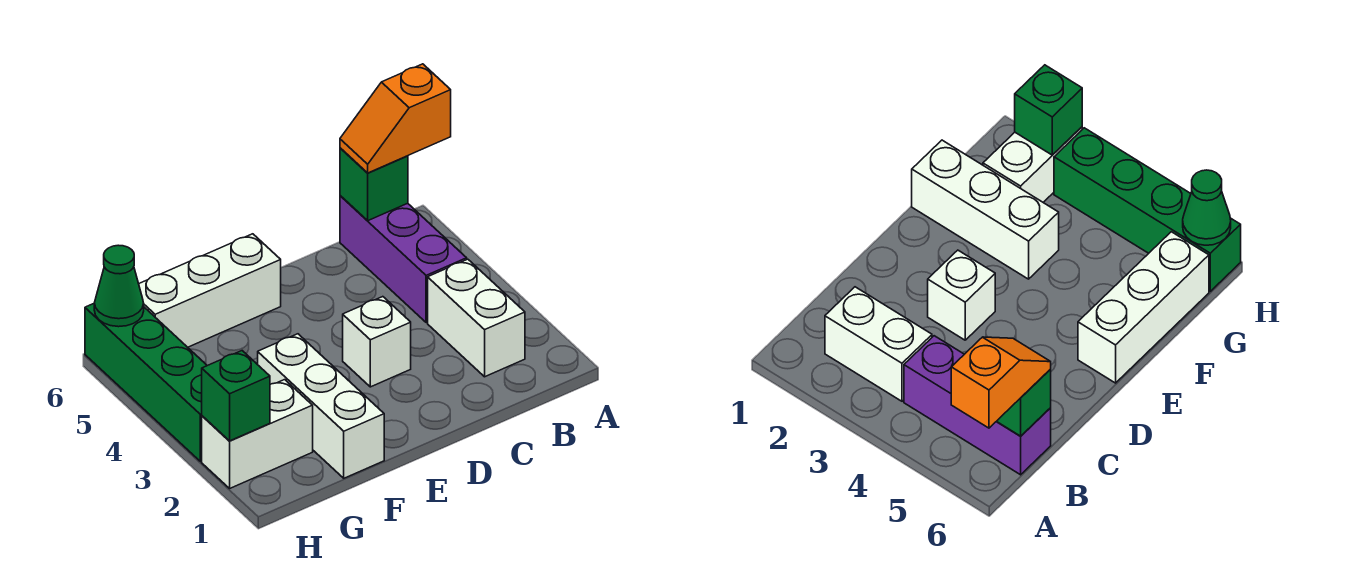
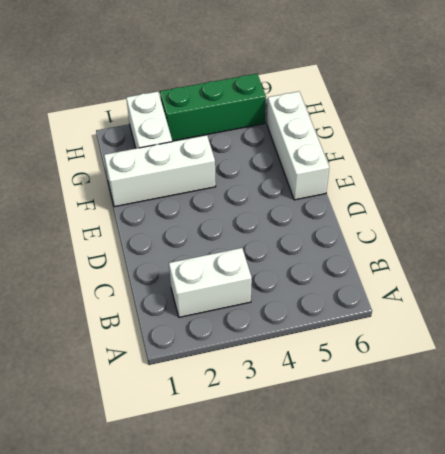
green brick H3:H5 level 1 -> green brick H3:H6 level 1
none -> purple brick B4:B6 level 1
none -> white brick D3 level 1

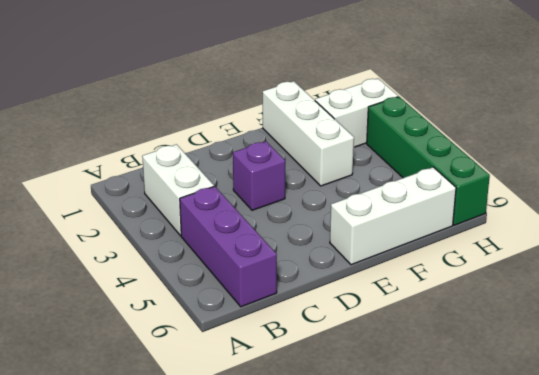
purple brick D3 level 1 -> white brick D3 level 1
none -> green brick B6 level 2
none -> green brick H2 level 2

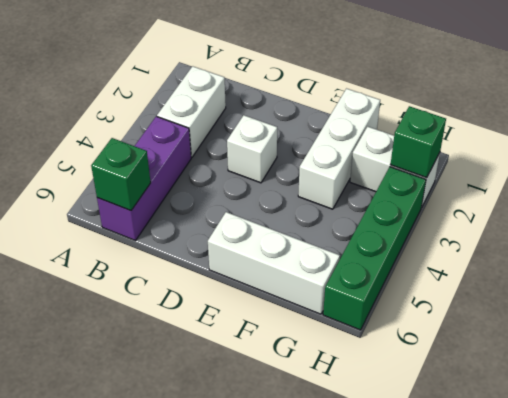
none -> green cone H6 level 2
none -> orange slope A6:B6 level 3 top A

